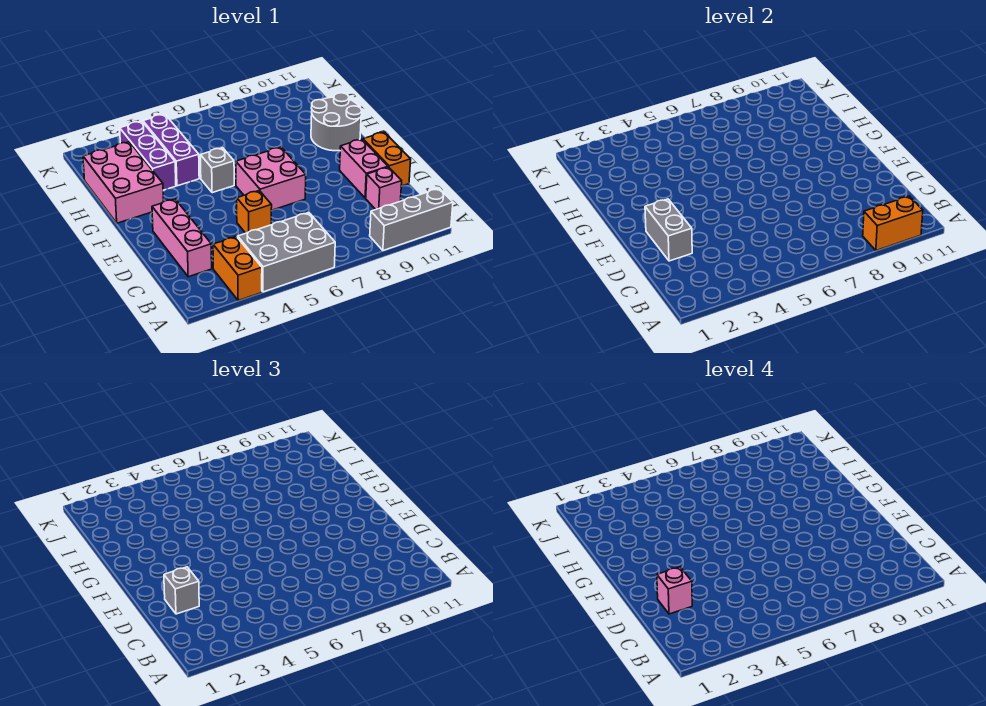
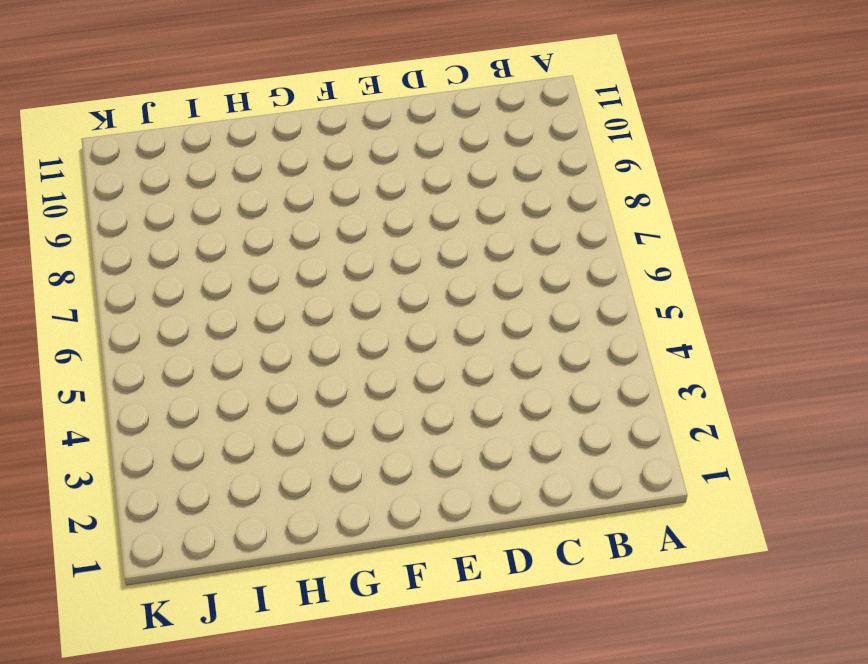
none -> orange brick A3:B3 level 1
none -> grey brick A4:B6 level 1
none -> grey brick A9:A11 level 1

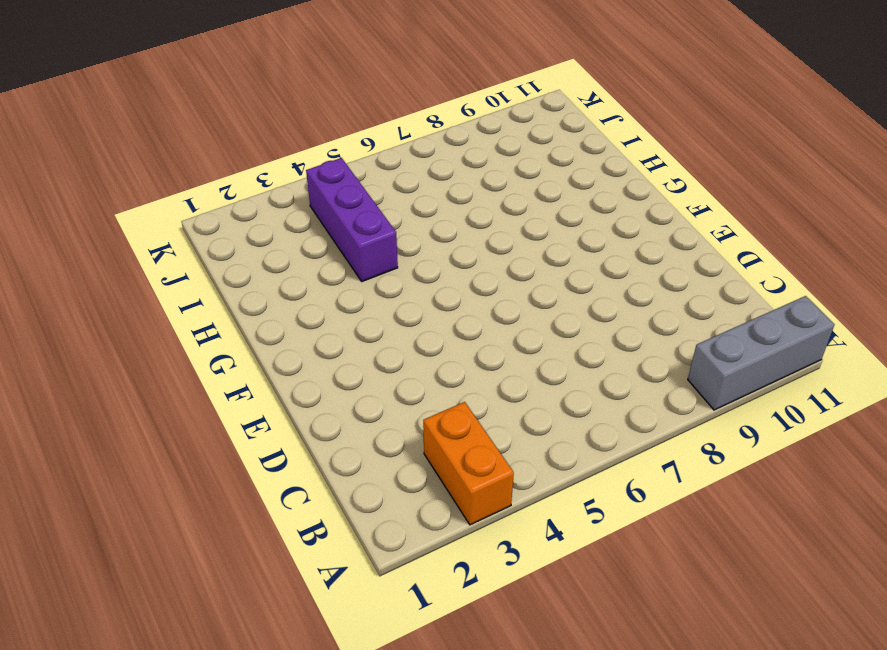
none -> grey brick A4:B6 level 1
none -> pink brick C2:E2 level 1
none -> pink brick C10 level 1

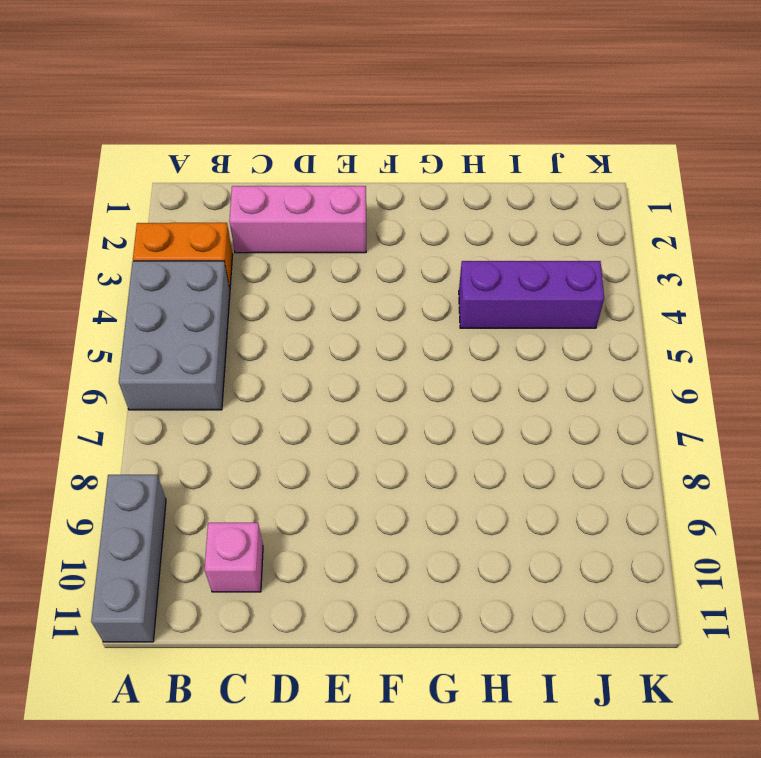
none -> orange brick D5 level 1
none -> pink brick D10:E10 level 1
none -> orange brick D11:E11 level 1

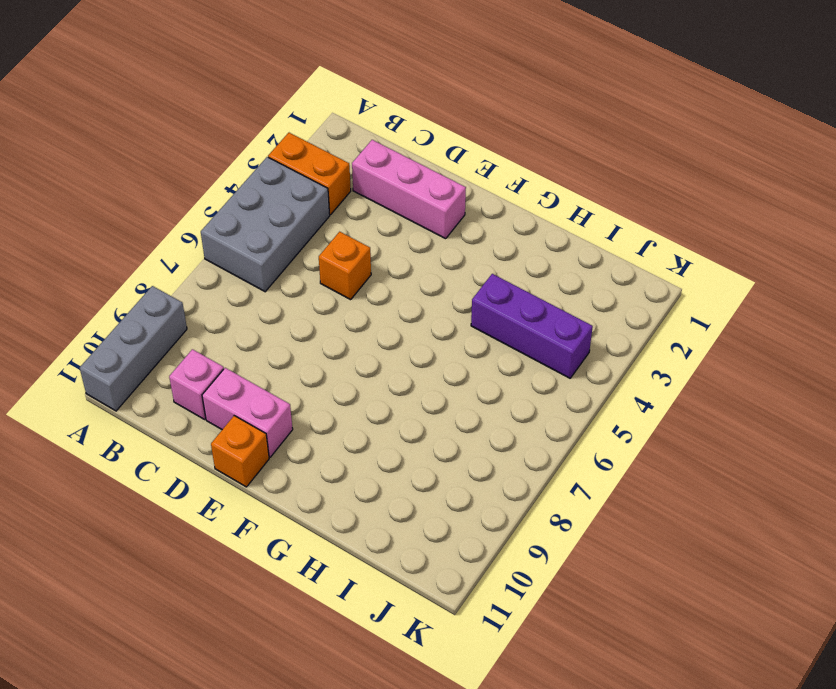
orange brick E11 level 1 -> orange brick D11:E11 level 1
none -> pink brick E6:F7 level 1
none -> pink brick G1:I2 level 1
none -> grey brick G5 level 1

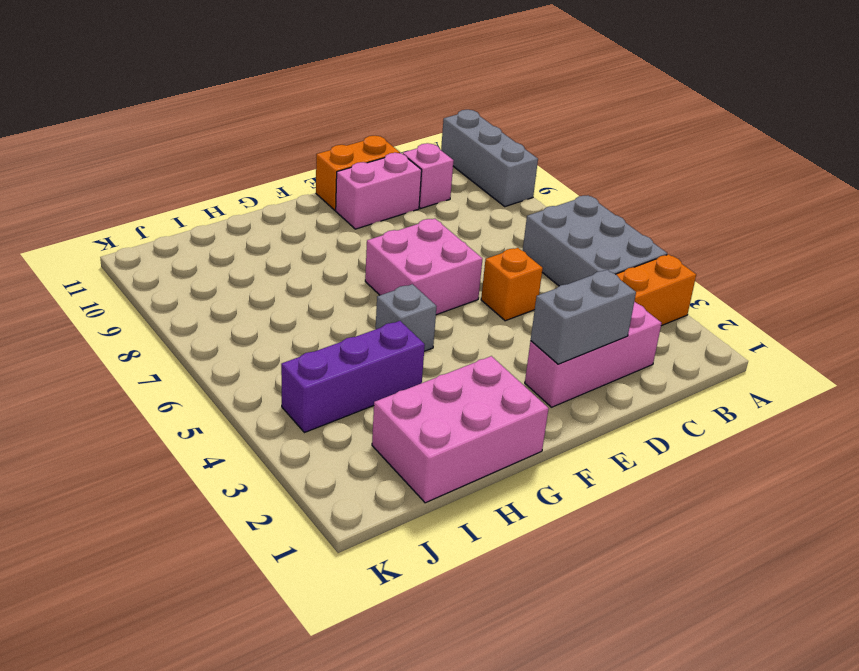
none -> grey round brick G10:H11 level 1
none -> purple brick H3:J3 level 1
none -> orange brick A9:A10 level 2

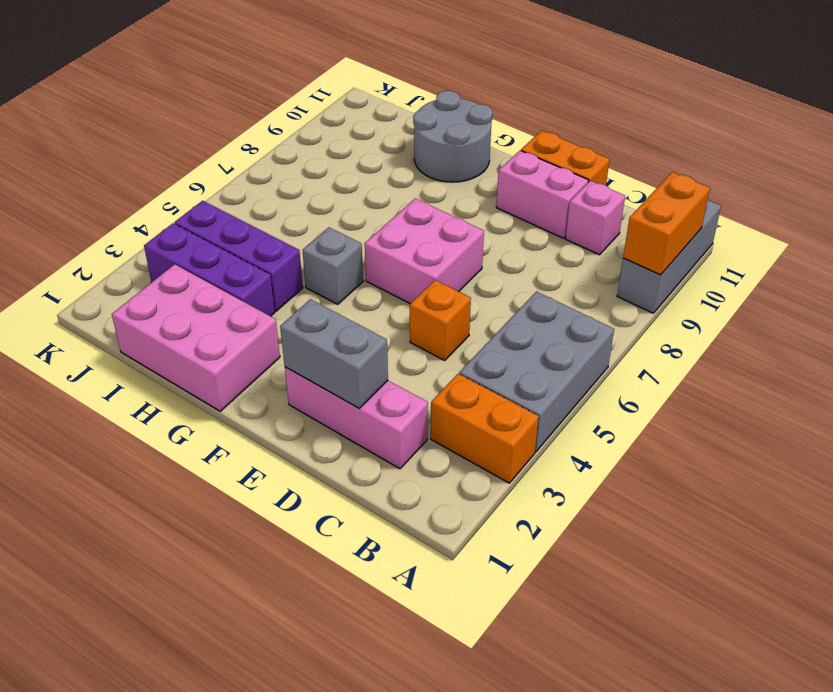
none -> grey brick D2 level 3
none -> pink brick D2 level 4

